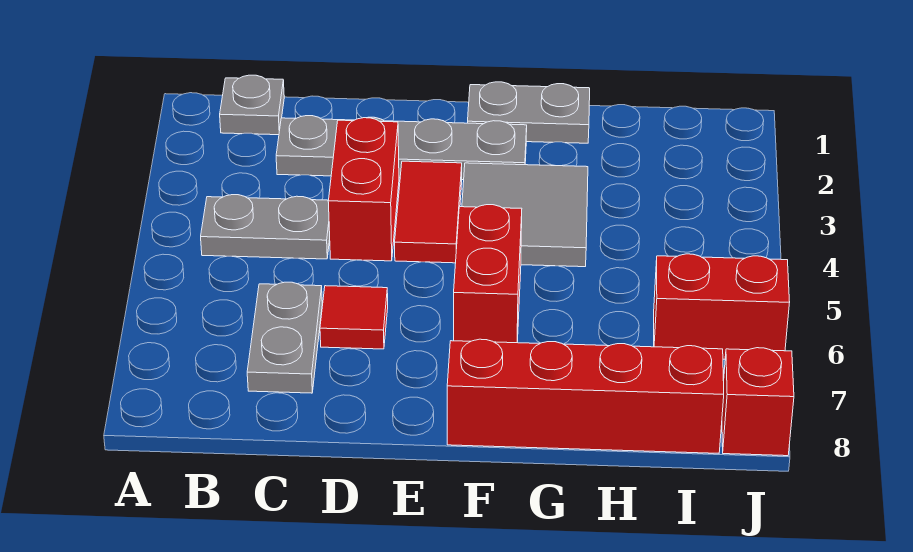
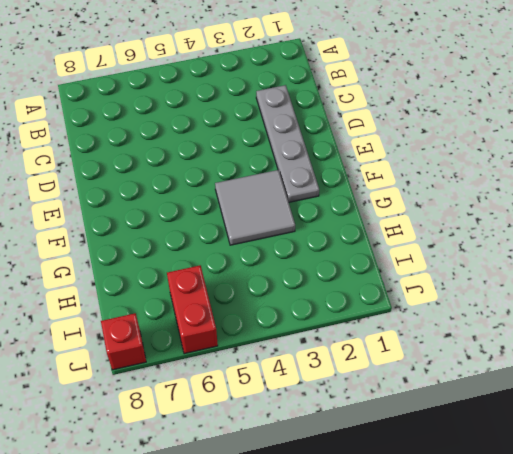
none -> grey plate B1 level 1
none -> grey plate B4:C4 level 1
none -> grey plate C6:C7 level 1

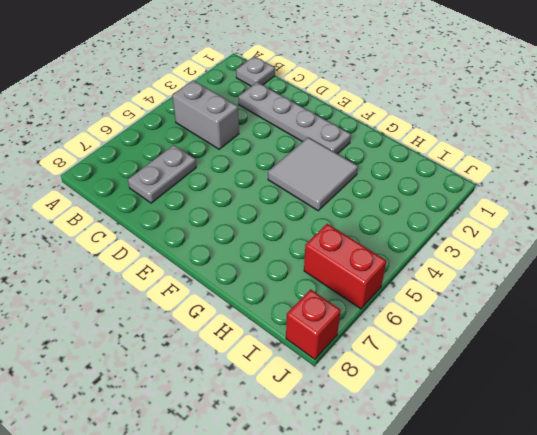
grey brick B4:C4 level 1 -> grey plate B4:C4 level 1
none -> red brick D3:D4 level 1
none -> red tile D6 level 1
none -> red tile E3:E4 level 1

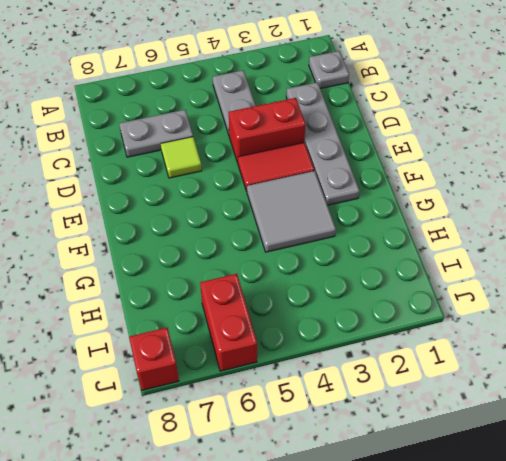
lime tile D6 level 1 -> red tile D6 level 1
none -> grey plate F1:G1 level 1
none -> red brick F5:F6 level 1
none -> red brick F8:I8 level 1

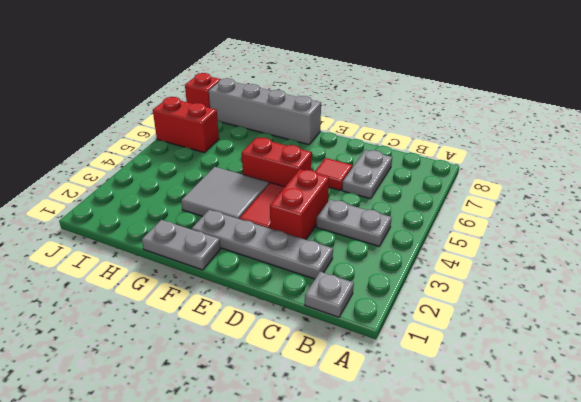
red brick E5:F5 level 1 -> red brick F5:F6 level 1
grey brick F8:I8 level 1 -> red brick F8:I8 level 1

